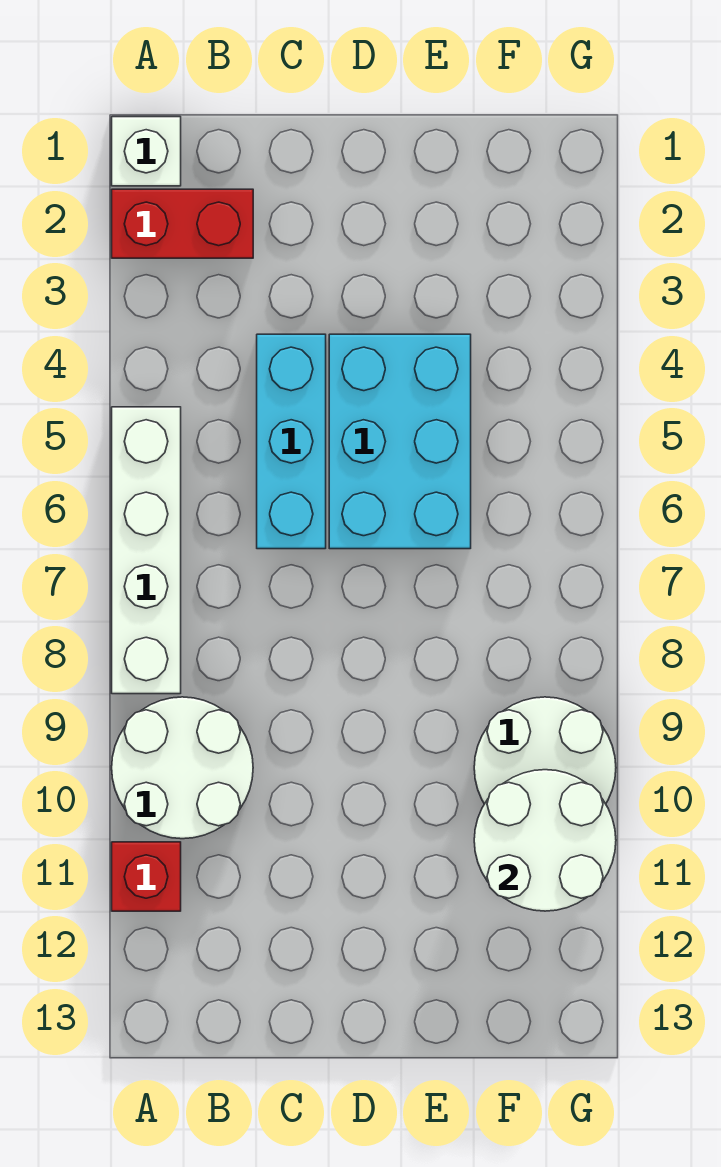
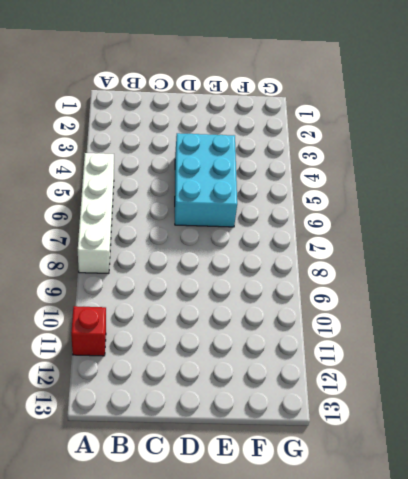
none -> white brick A1 level 1
none -> red brick A2:B2 level 1

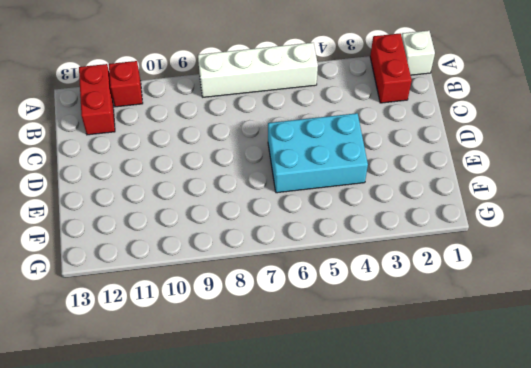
red brick A12:B12 level 1 -> none
none -> white round brick A9:B10 level 1
none -> cyan brick C4:C6 level 1

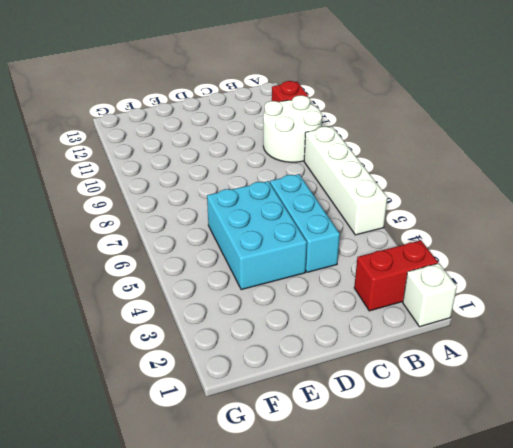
none -> white round brick F9:G10 level 1
none -> white round brick F10:G11 level 2

